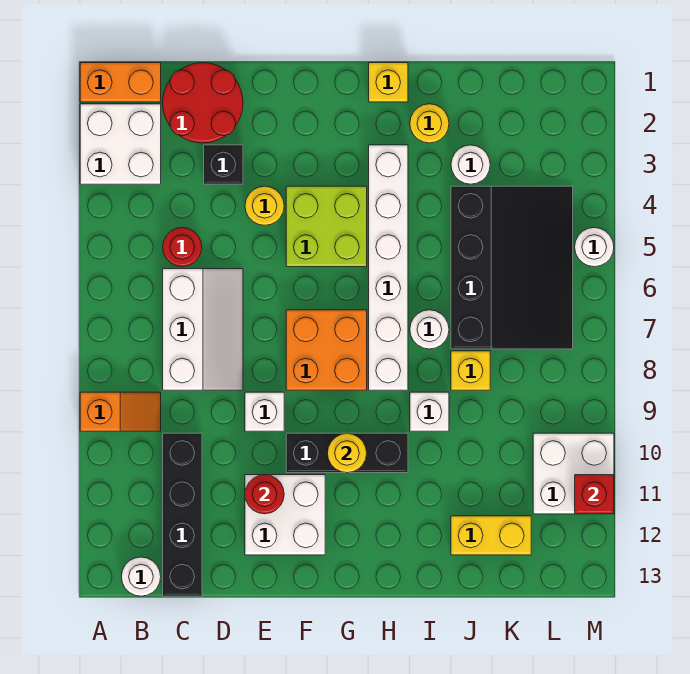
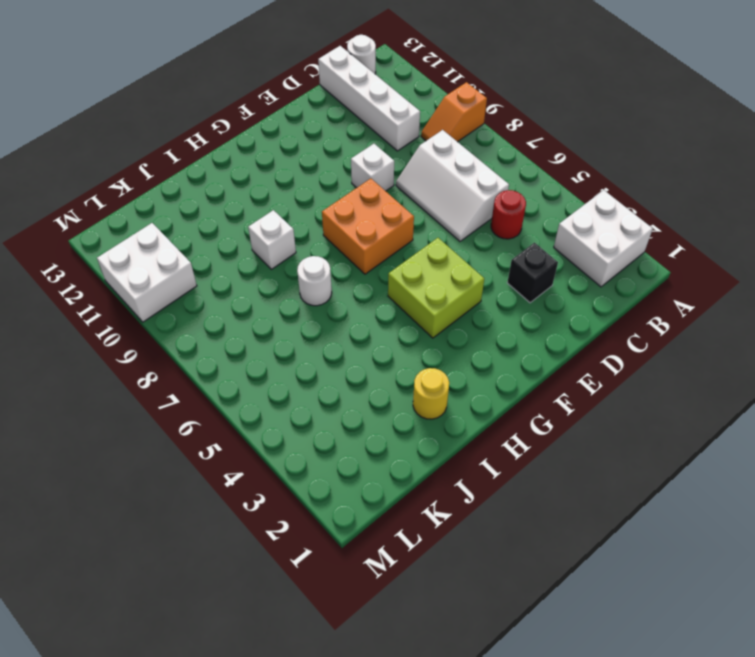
white brick C10:C13 level 1 -> black brick C10:C13 level 1
none -> orange brick A1:B1 level 1
none -> red round brick C1:D2 level 1
none -> yellow round brick E4 level 1

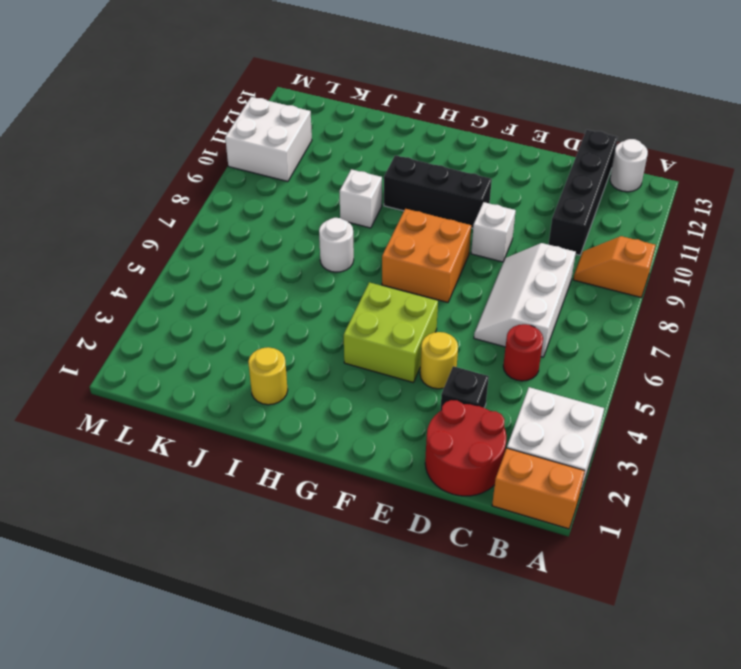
none -> white brick E11:F12 level 1
none -> yellow brick H1 level 1
none -> white brick H3:H8 level 1

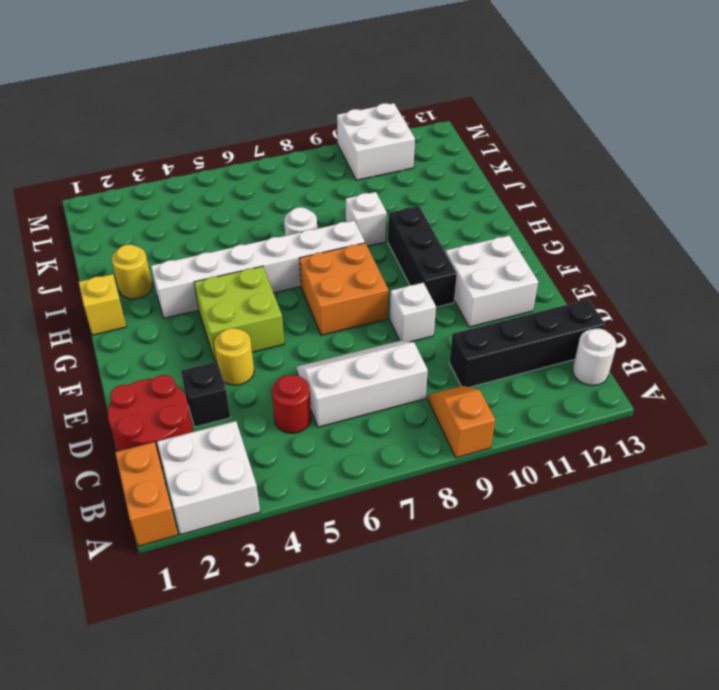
none -> white round brick J3 level 1
none -> black slope J4:L7 level 1 top J
none -> yellow brick J8 level 1

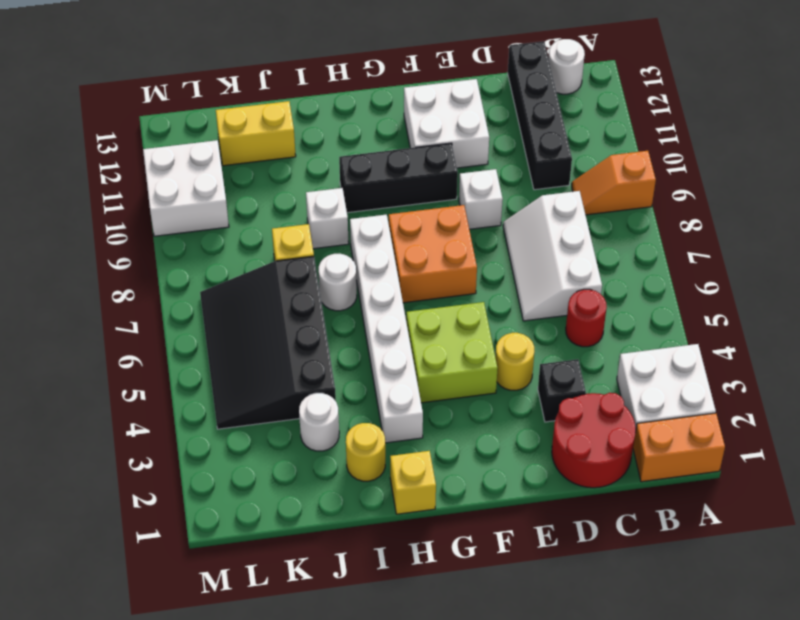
none -> white round brick M5 level 1
none -> red round brick E11 level 2
none -> yellow round brick G10 level 2

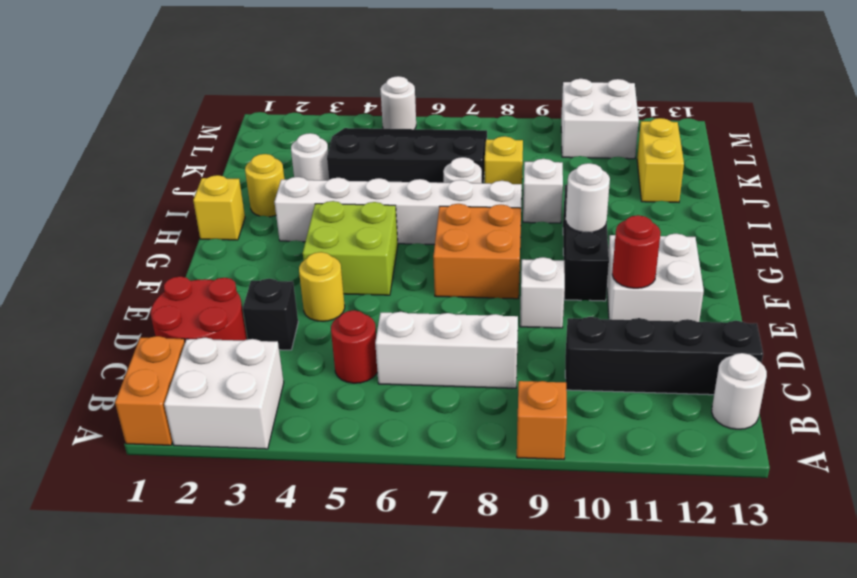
white round brick G10 level 2 -> yellow round brick G10 level 2
none -> red brick M11 level 2

